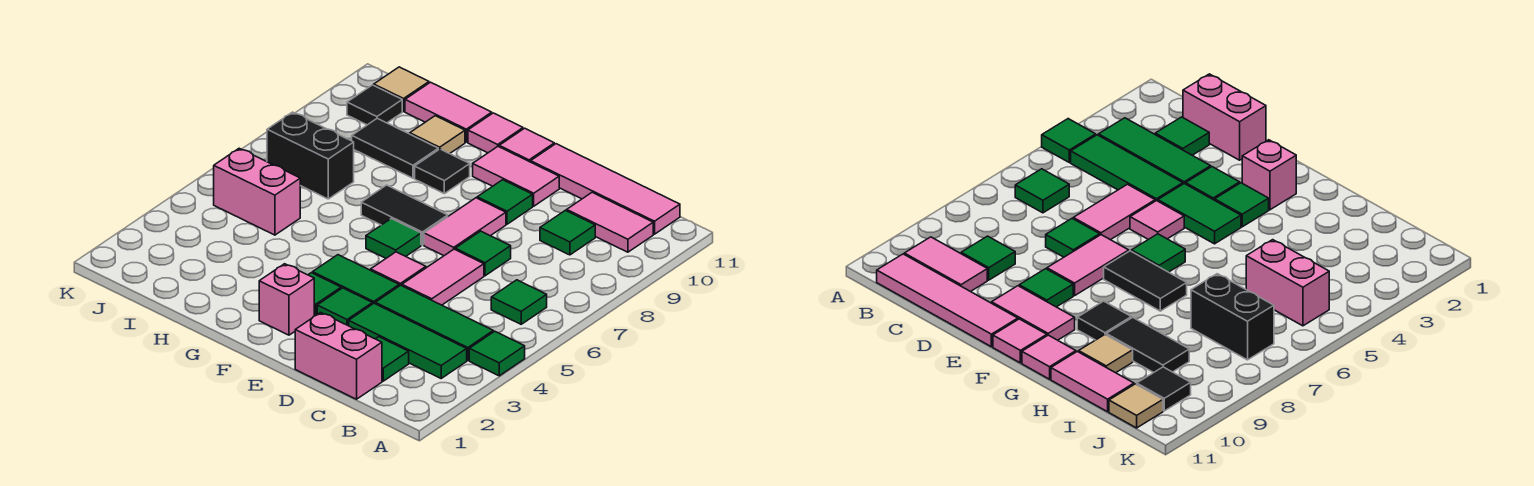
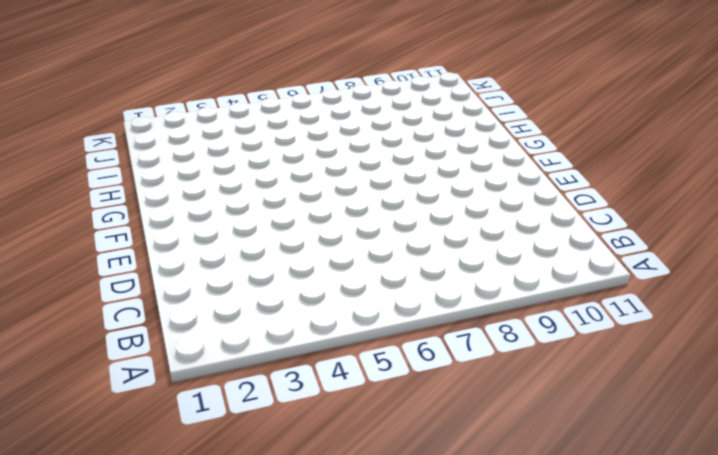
none -> green tile A4 level 1
none -> green tile B3:D3 level 1
none -> green tile B4:D4 level 1
none -> green tile B6 level 1

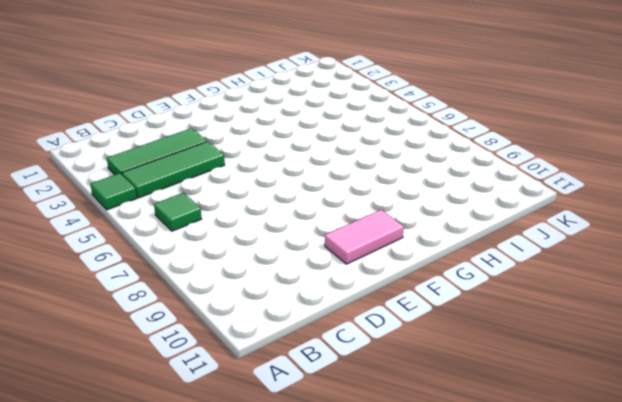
none -> pink tile B10:C10 level 1
none -> pink tile B11:E11 level 1
none -> pink brick C1:D1 level 1
none -> green tile C2 level 1

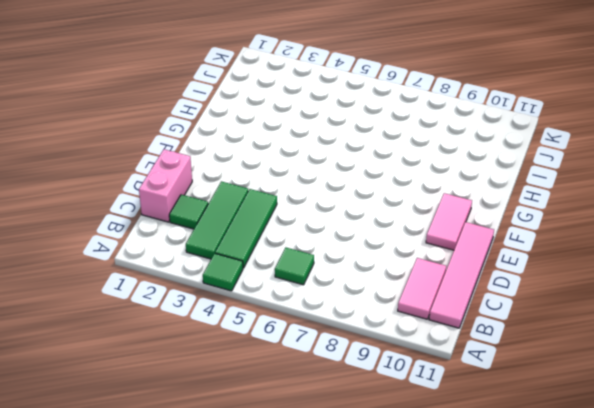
none -> green tile C9 level 1
none -> pink tile D5:D6 level 1
none -> green tile D7 level 1
none -> green tile E3 level 1

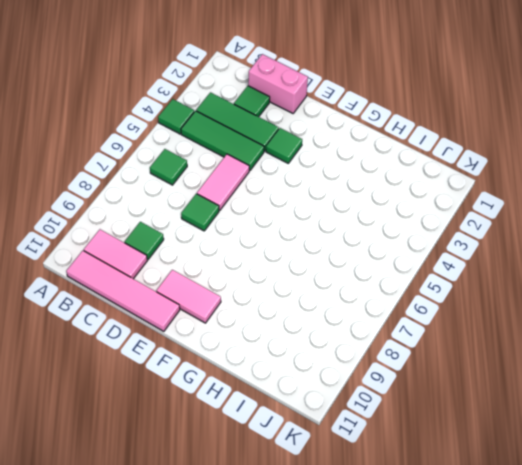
none -> green tile E4:F4 level 1
none -> pink tile E5 level 1
none -> pink tile E7:E8 level 1
none -> green tile E9 level 1

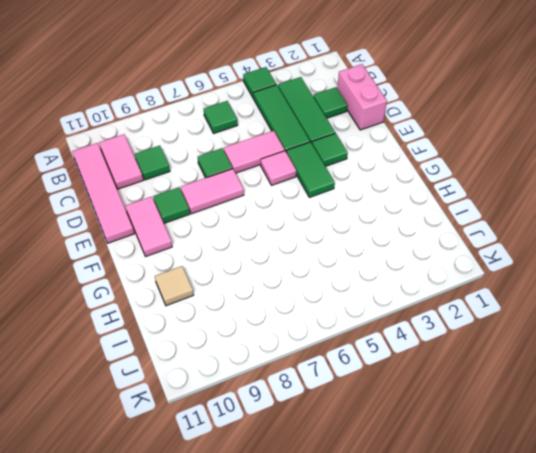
none -> pink brick F2 level 1
none -> green tile F3 level 1
none -> green tile F6 level 1
none -> black tile F7:G7 level 1

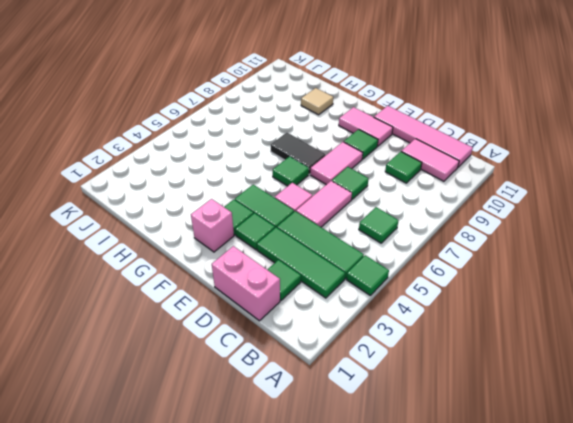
none -> pink tile F11 level 1
none -> black tile G9 level 1
none -> pink tile G11 level 1
none -> black tile H9:I9 level 1

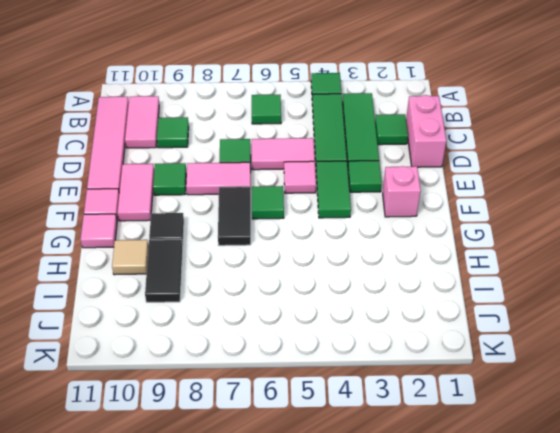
none -> green tile F3 level 1
none -> pink tile H11:I11 level 1
none -> pink brick I5:J5 level 1
none -> black brick I7:J7 level 1

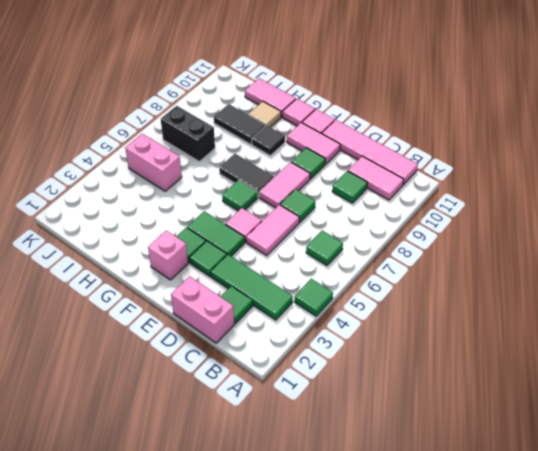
none -> green tile B4:D4 level 1
none -> black tile J10 level 1
none -> tan tile J11 level 1

